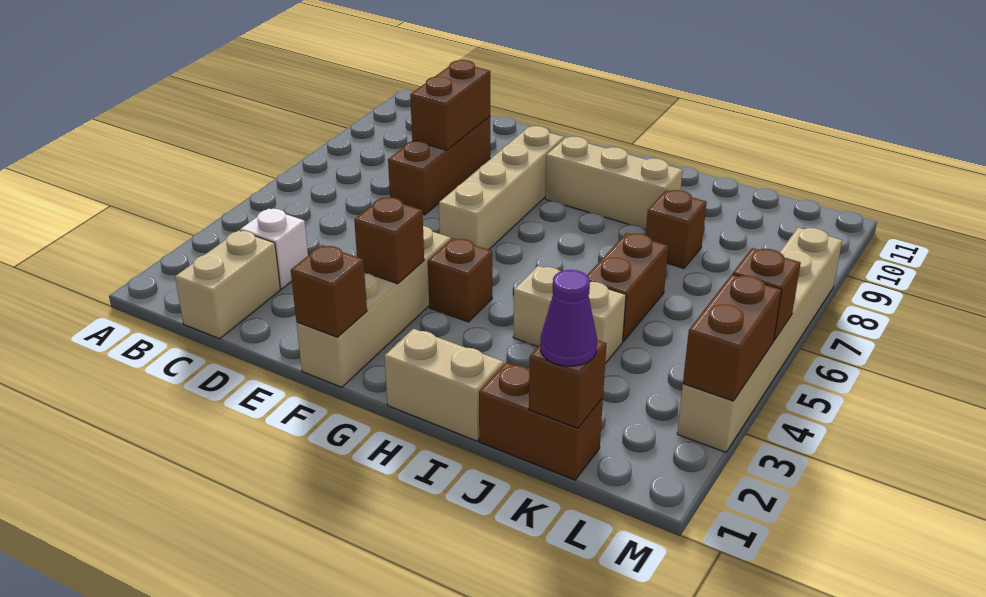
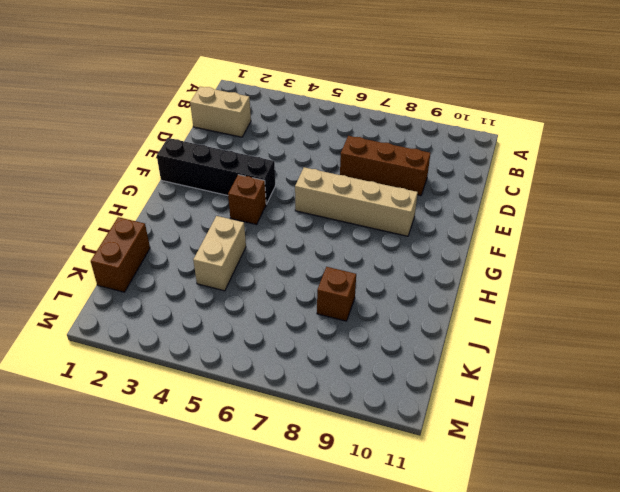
black brick F1:F4 level 1 -> tan brick F1:F4 level 1
none -> white brick C3 level 1
none -> tan brick G9:I9 level 1
none -> tan brick H1:I1 level 1

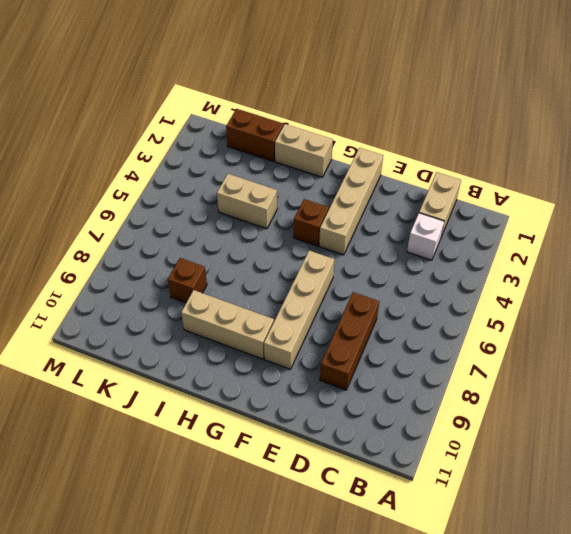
none -> brown brick J5:J6 level 1
none -> tan brick M3:M8 level 1
none -> brown brick D8:D9 level 2

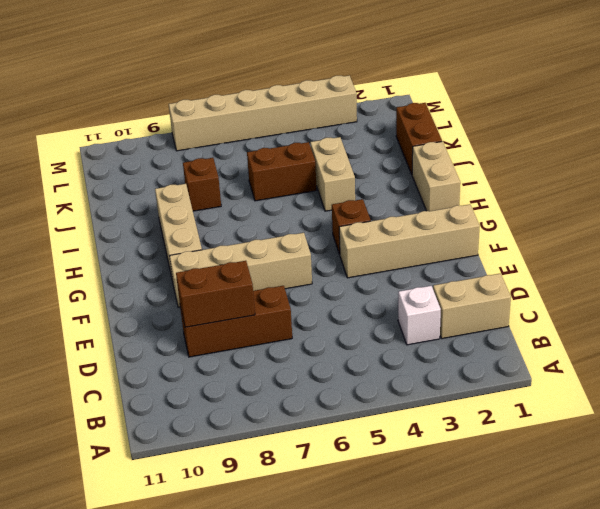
none -> brown brick F1 level 2
none -> brown brick F3 level 2
none -> brown brick K1 level 2

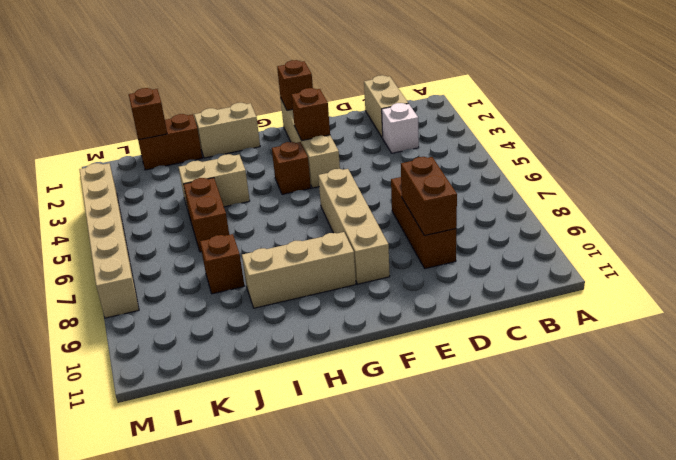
none -> brown brick M3:M4 level 2
none -> brown brick M5 level 2
none -> purple cone K1 level 3

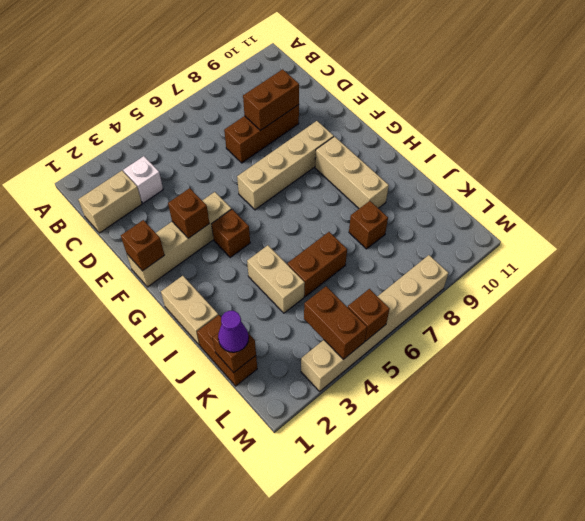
brown brick L4:M4 level 2 -> brown brick M3:M4 level 2

